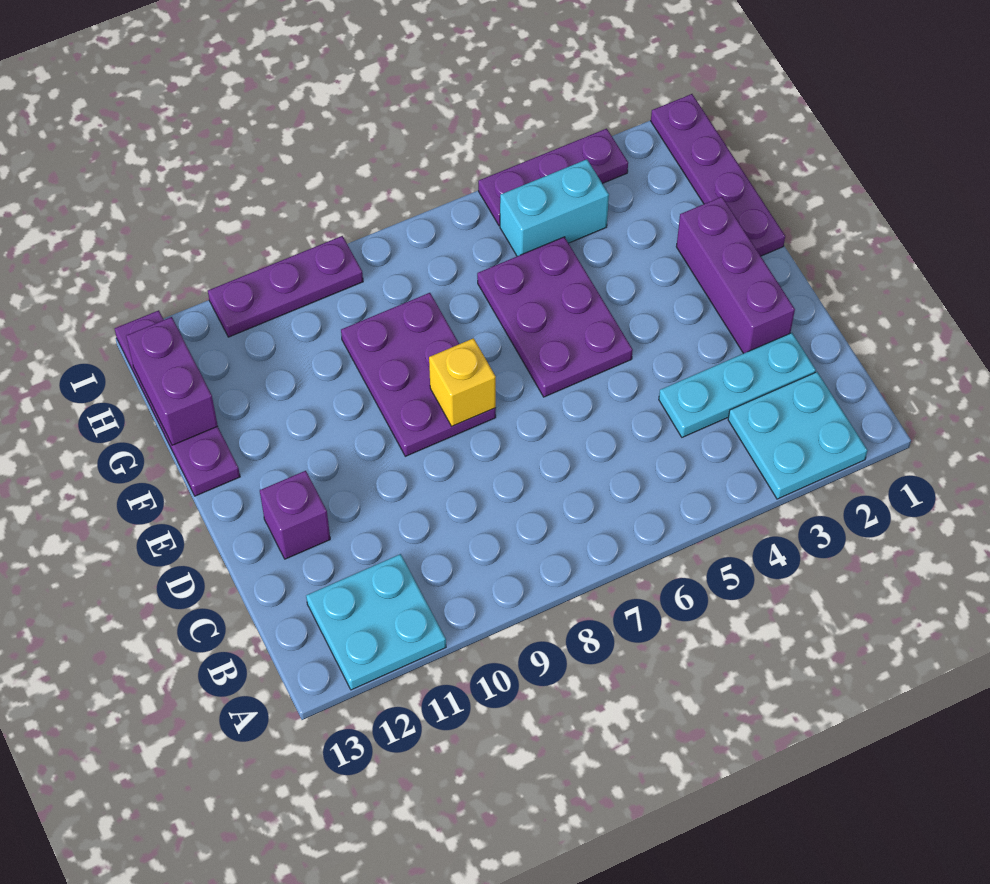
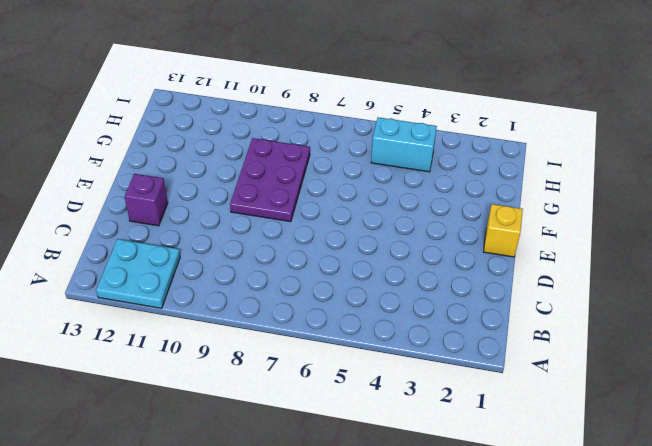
yellow brick E1 level 1 -> yellow brick E8 level 2
none -> cyan plate A2:B3 level 1
none -> cyan plate C2:C4 level 1
none -> purple brick D2:F2 level 1

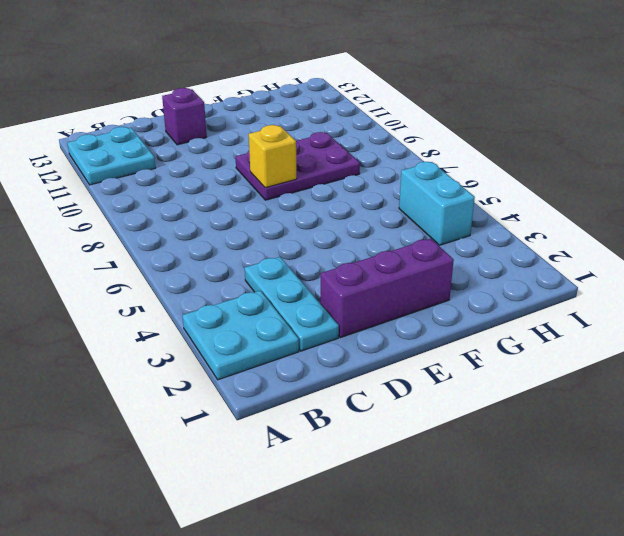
none -> purple plate E5:G6 level 1
none -> purple plate F1:I1 level 1
none -> purple plate F13:I13 level 1

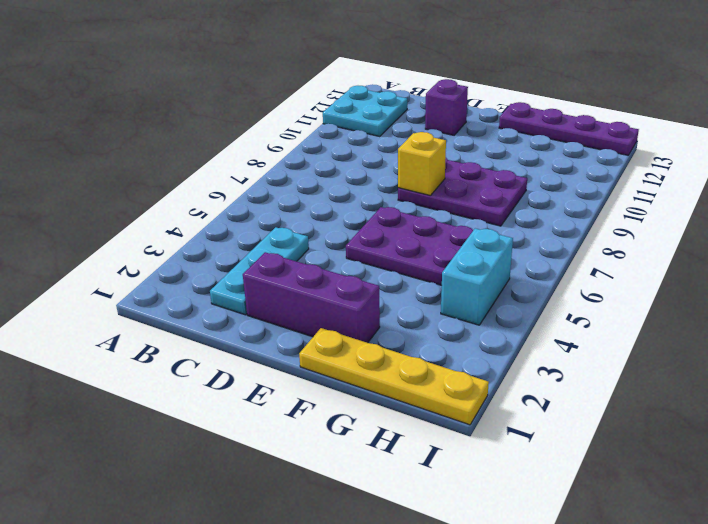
yellow plate F1:I1 level 1 -> purple plate F1:I1 level 1
none -> cyan plate A2:B3 level 1
none -> purple plate I3:I5 level 1
none -> purple plate I9:I11 level 1

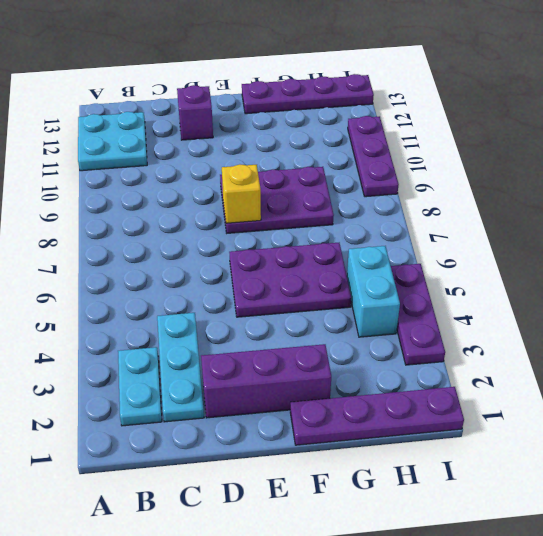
cyan plate B2:B3 level 1 -> cyan plate A2:B3 level 1
none -> purple brick G13:H13 level 2

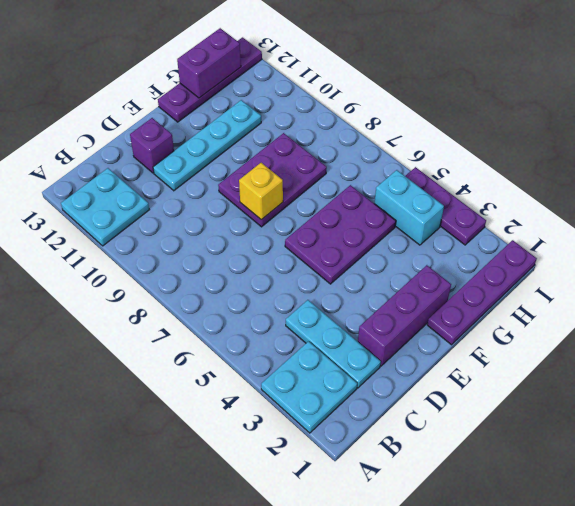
cyan plate D11:G11 level 1 -> none
none -> purple plate I9:I11 level 1

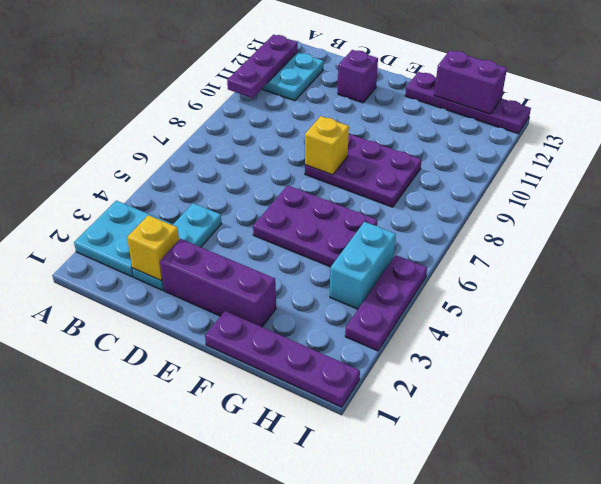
purple plate A10:A12 level 2 -> purple plate I9:I11 level 1
yellow brick C2 level 2 -> none

